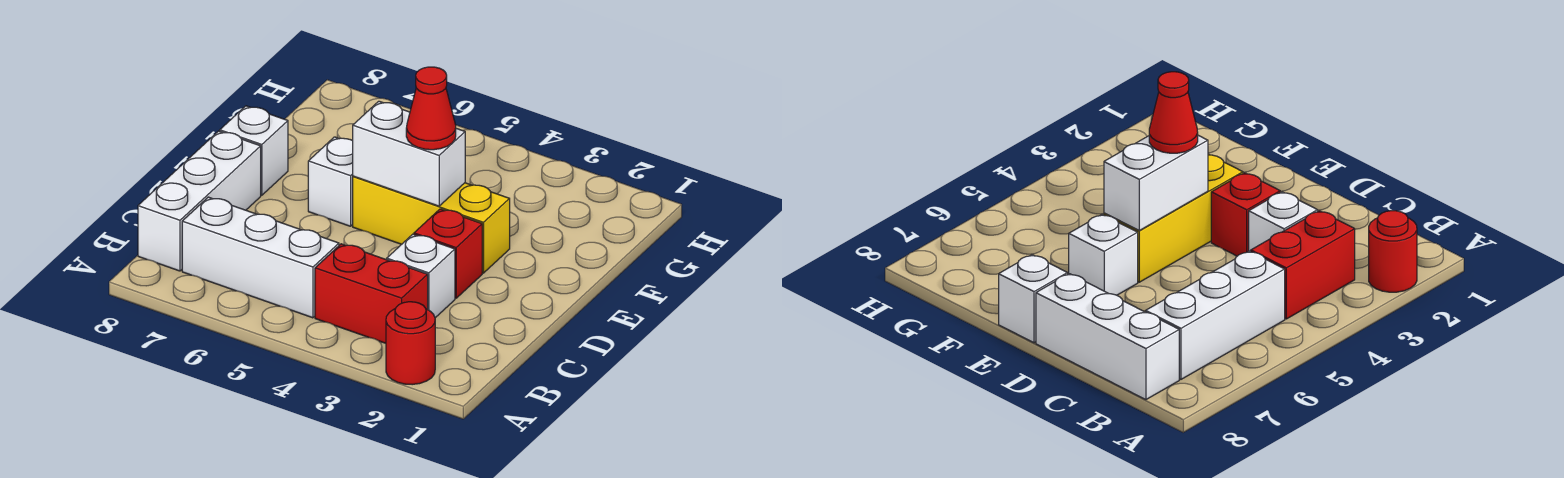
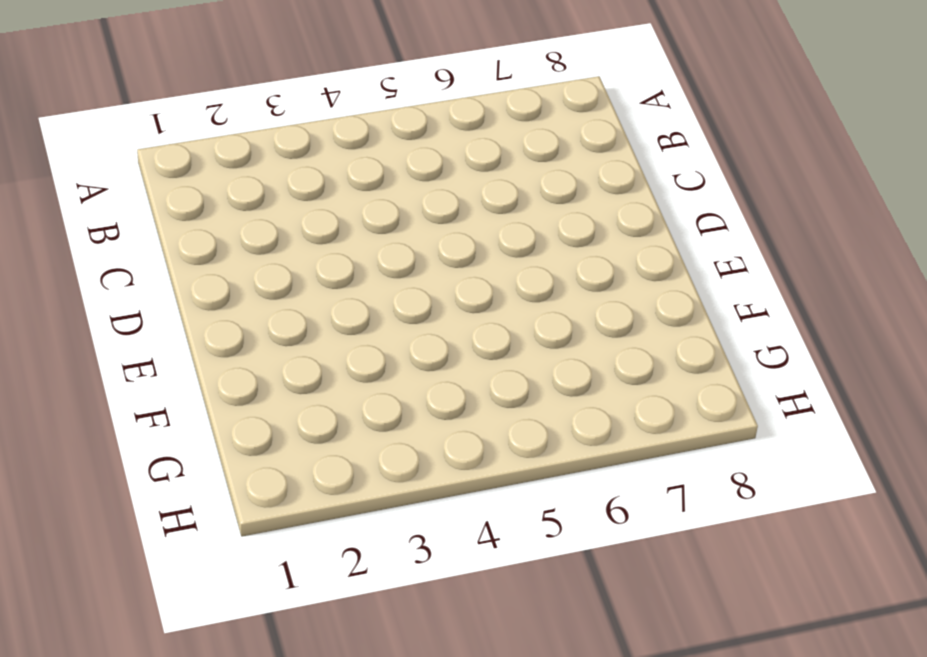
none -> red round brick A2 level 1
none -> red brick B3:B4 level 1

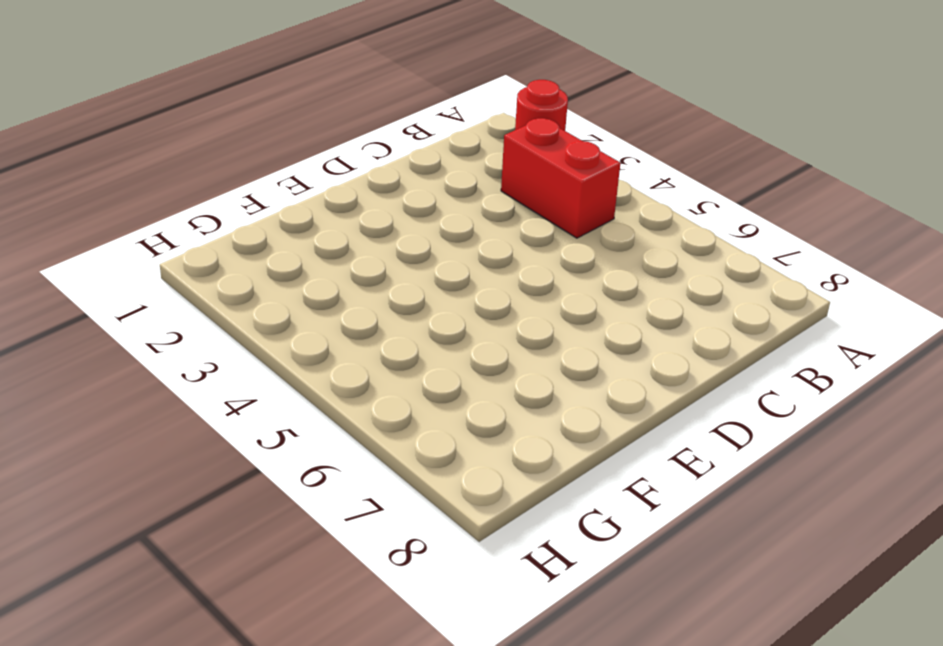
none -> white brick B5:B7 level 1
none -> white brick B8:D8 level 1

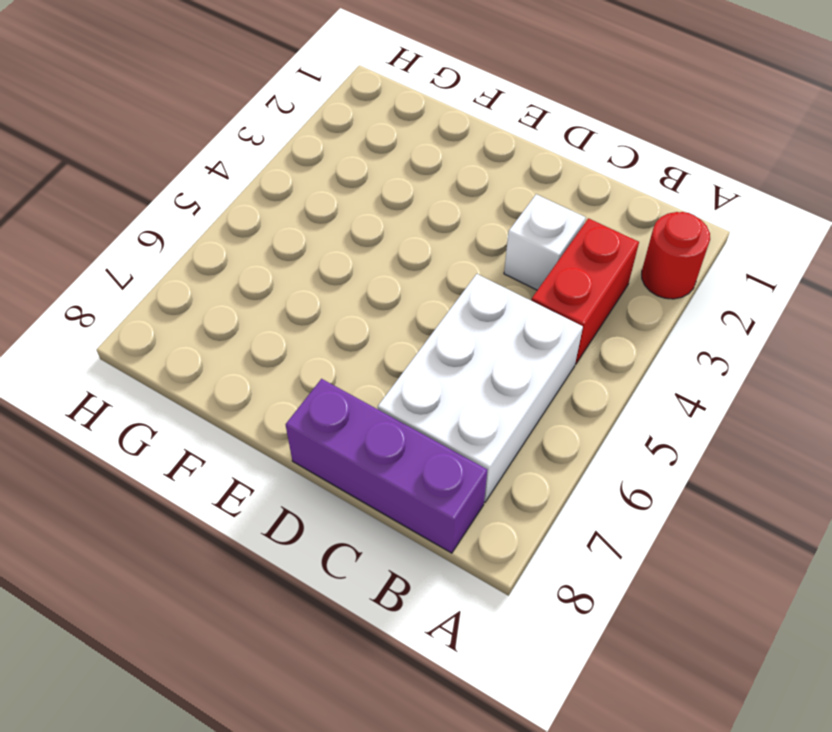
white brick B5:C7 level 1 -> white brick B5:B7 level 1
purple brick B8:D8 level 1 -> white brick B8:D8 level 1
none -> red brick D3 level 1
none -> yellow brick E3:E5 level 1

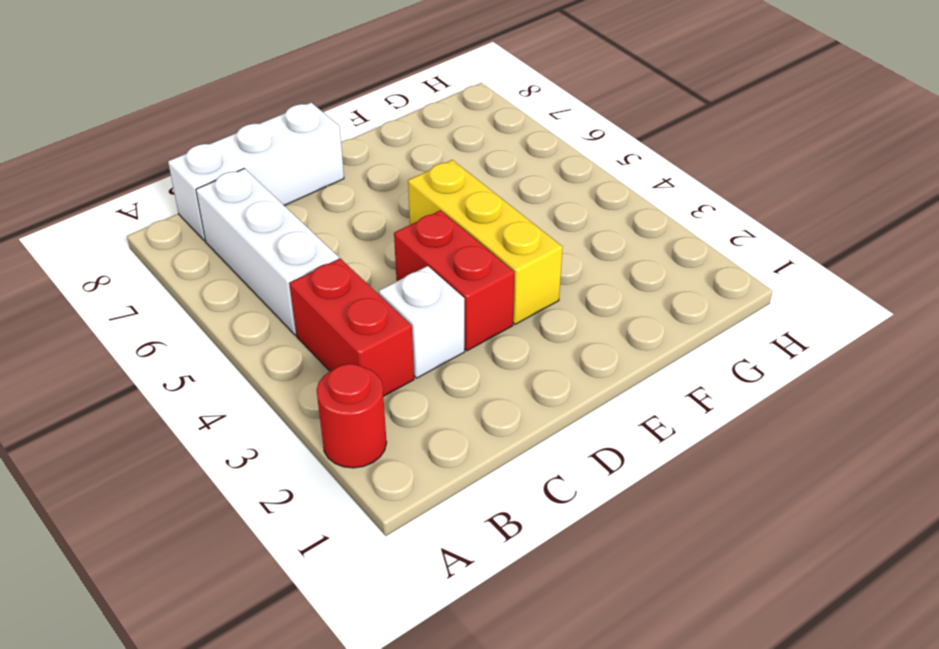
red brick D3:D4 level 1 -> red brick D3 level 1
none -> white brick E6 level 1
none -> white brick E8 level 1

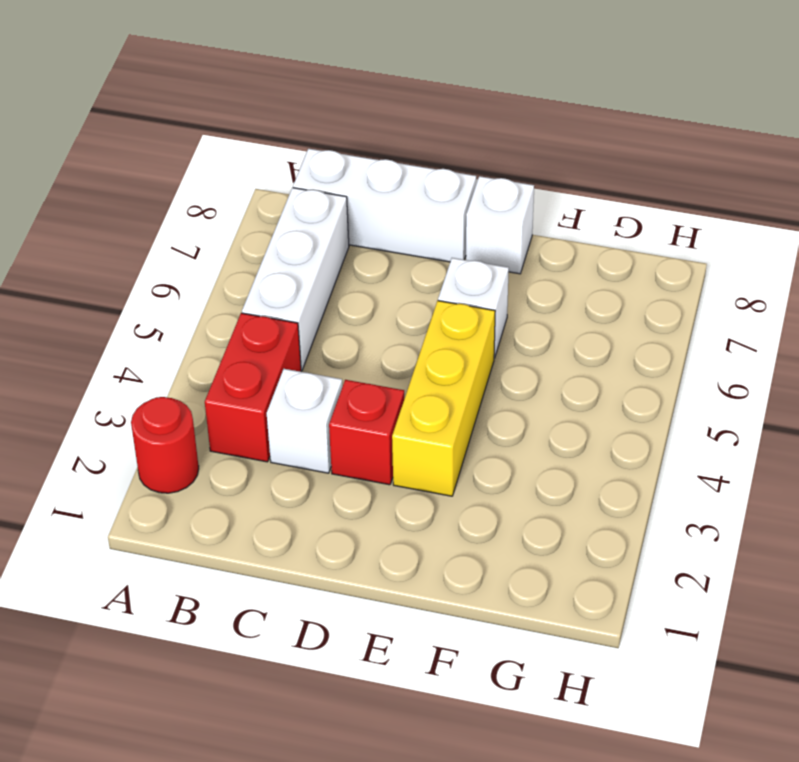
none -> white brick E4:E5 level 2
none -> red cone E4 level 3

